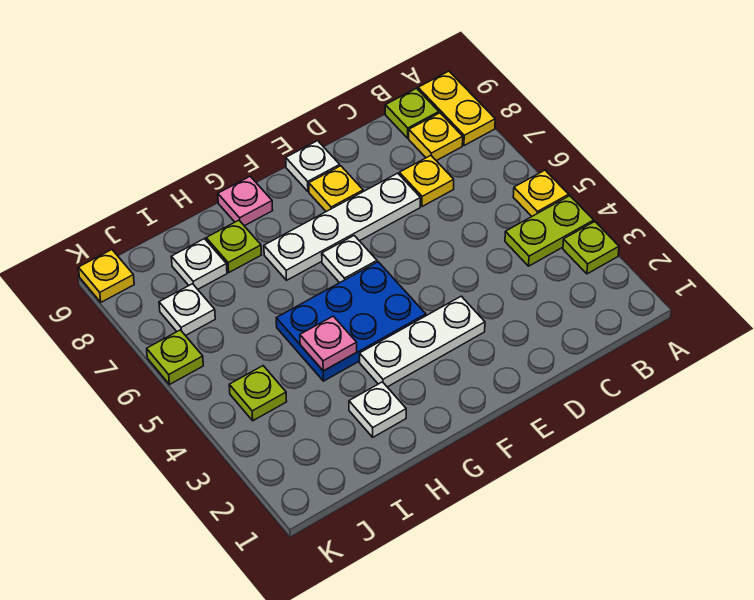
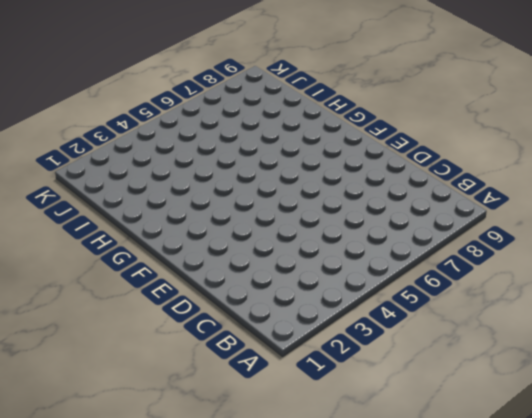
none -> lime plate A3 level 1
none -> lime plate A4:B4 level 1
none -> yellow plate A5 level 1

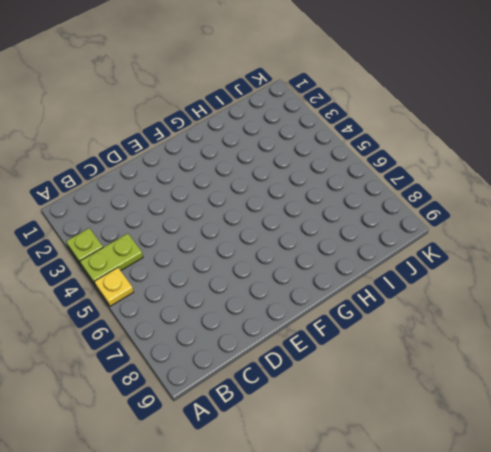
none -> yellow plate A8:A9 level 1
none -> yellow plate B8 level 1
none -> lime plate B9 level 1

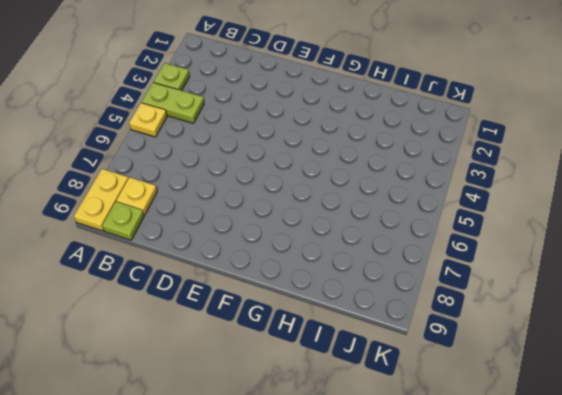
none -> yellow plate C7 level 1
none -> white plate D7:G7 level 1
none -> white plate E3:G3 level 1

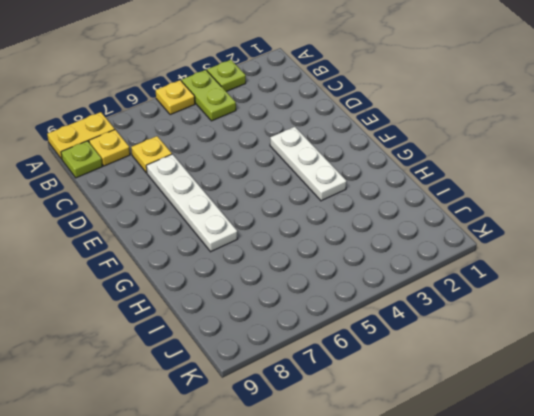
none -> yellow plate E8 level 1
none -> white plate E9 level 1
none -> blue plate F4:H5 level 1

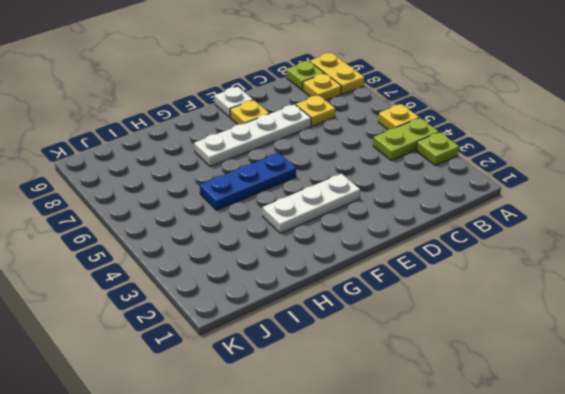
blue plate F5:H5 level 1 -> blue plate F4:H5 level 1
none -> white plate F6 level 1
none -> pink plate G9 level 1
none -> white plate H2 level 1

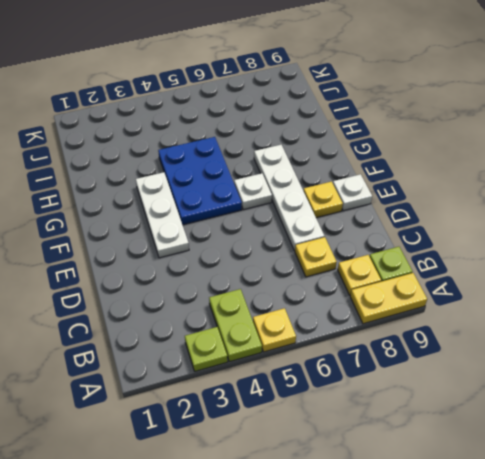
none -> pink plate G9 level 1
none -> white plate H2 level 1
none -> lime plate H8 level 1

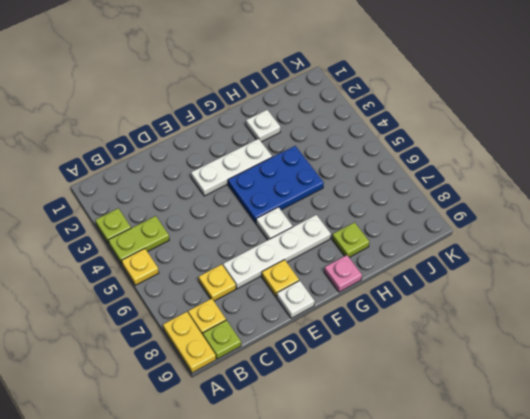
none -> white plate I8 level 1
none -> lime plate J4 level 1
none -> white plate J7 level 1

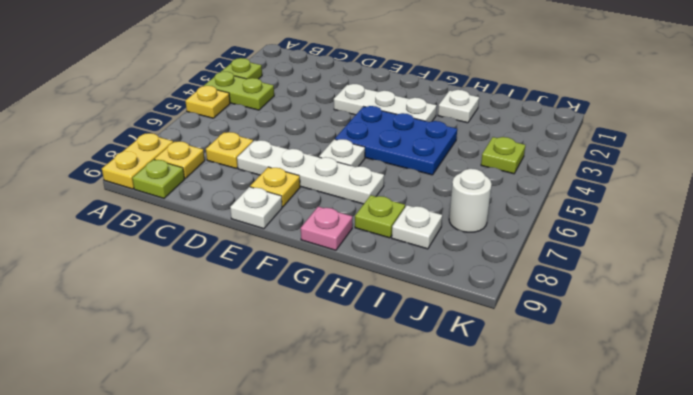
white round brick J7 level 1 -> white plate J7 level 1
none -> lime plate K6 level 1
none -> yellow plate K9 level 1
none -> pink plate H4 level 2

